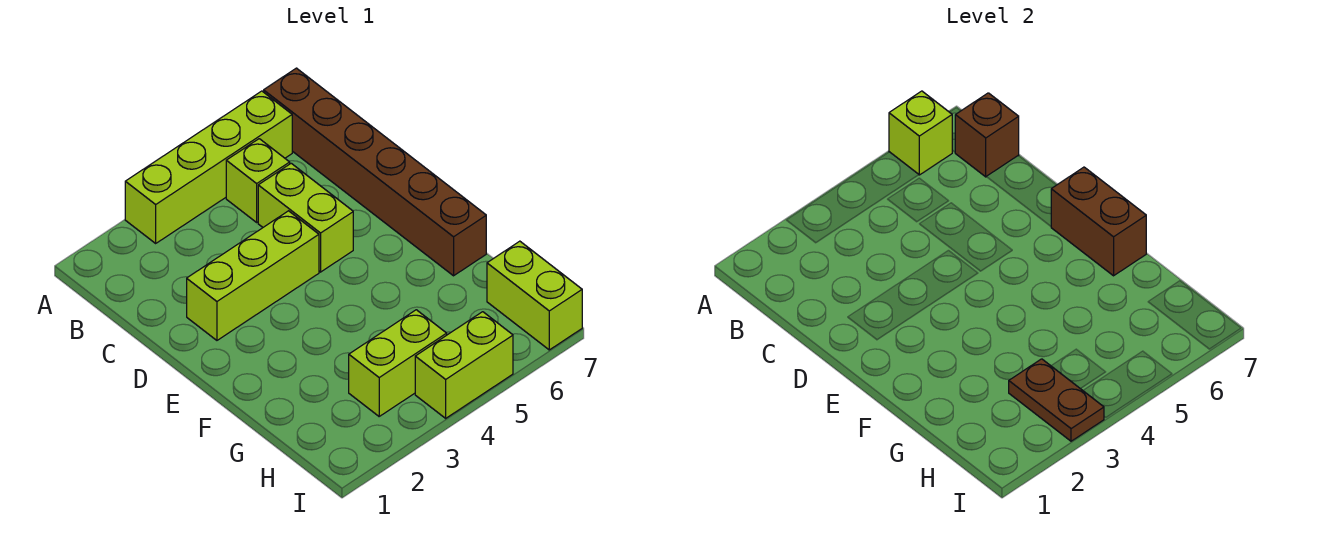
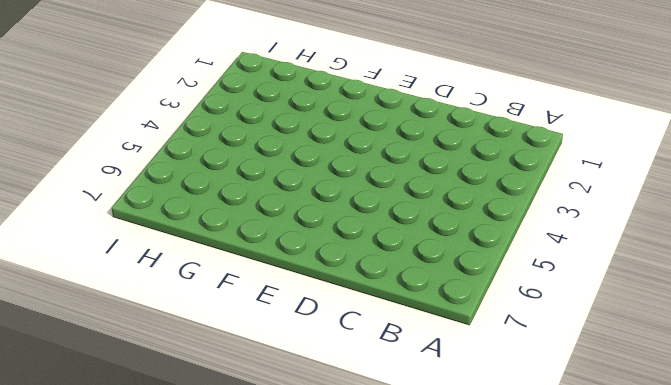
none -> lime brick A3:A6 level 1
none -> brown brick A7:F7 level 1
none -> lime brick B5 level 1

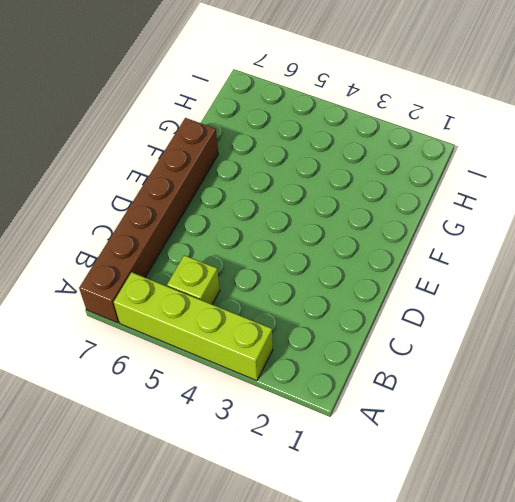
none -> lime brick C5:D5 level 1
none -> lime brick D2:D4 level 1
none -> lime brick H3:H4 level 1

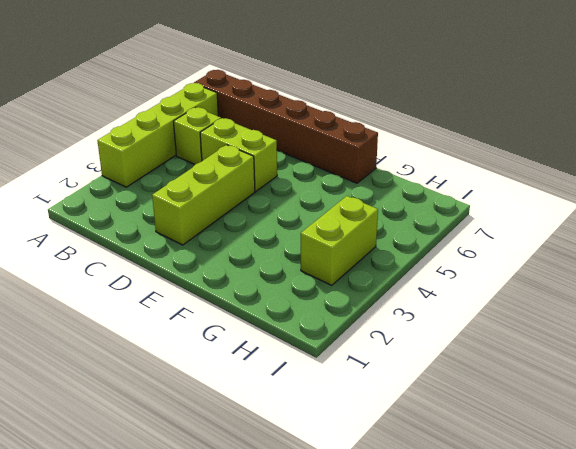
none -> lime brick H7:I7 level 1
none -> lime brick I4:I5 level 1
none -> lime brick A6 level 2

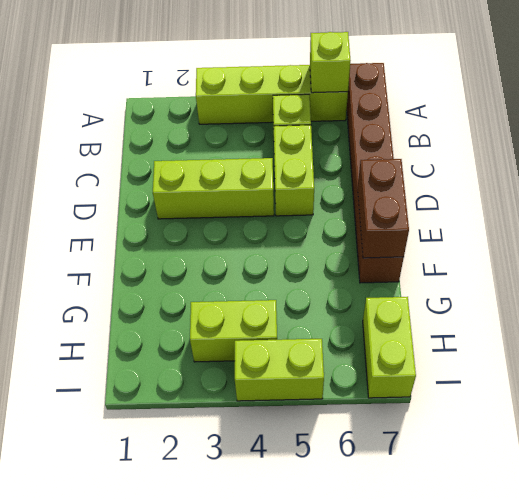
none -> brown brick B7 level 2
none -> brown plate H3:I3 level 2

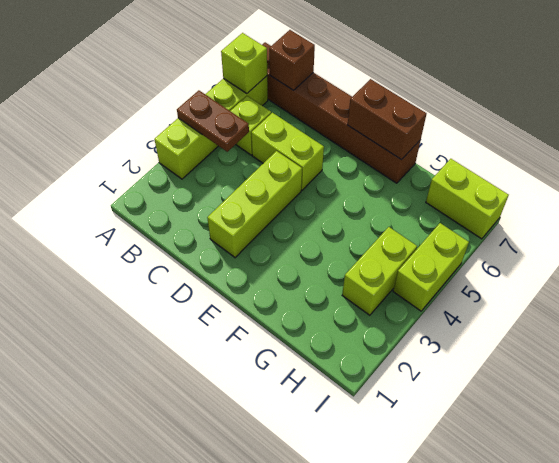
brown plate A4:B4 level 2 -> brown plate H3:I3 level 2

